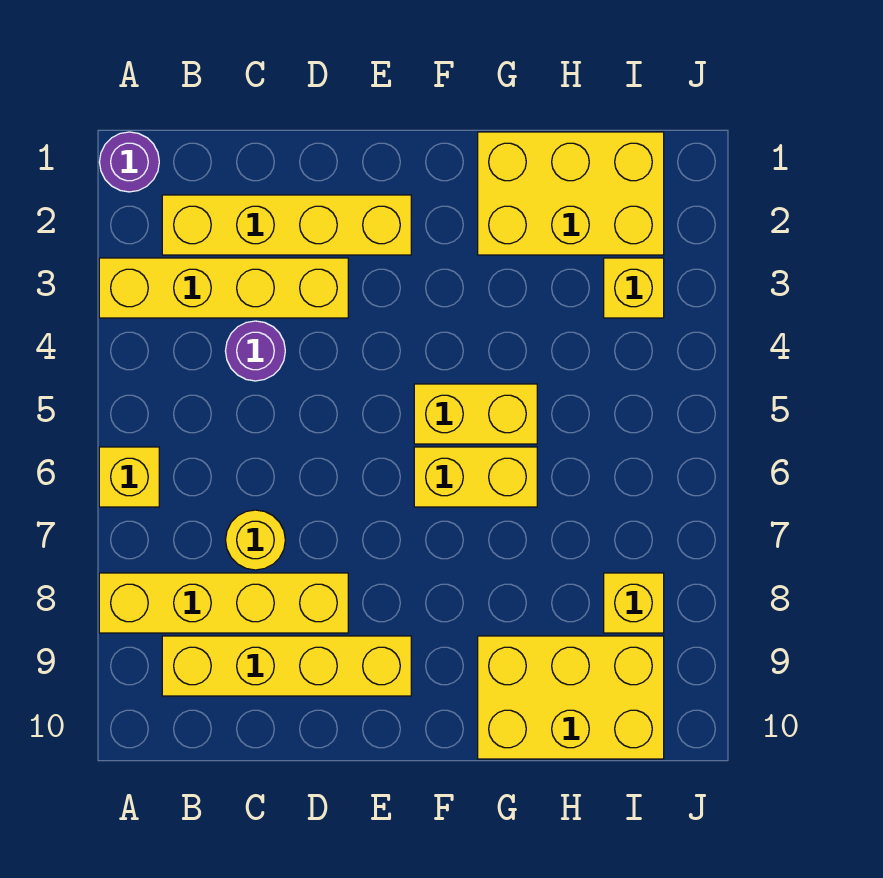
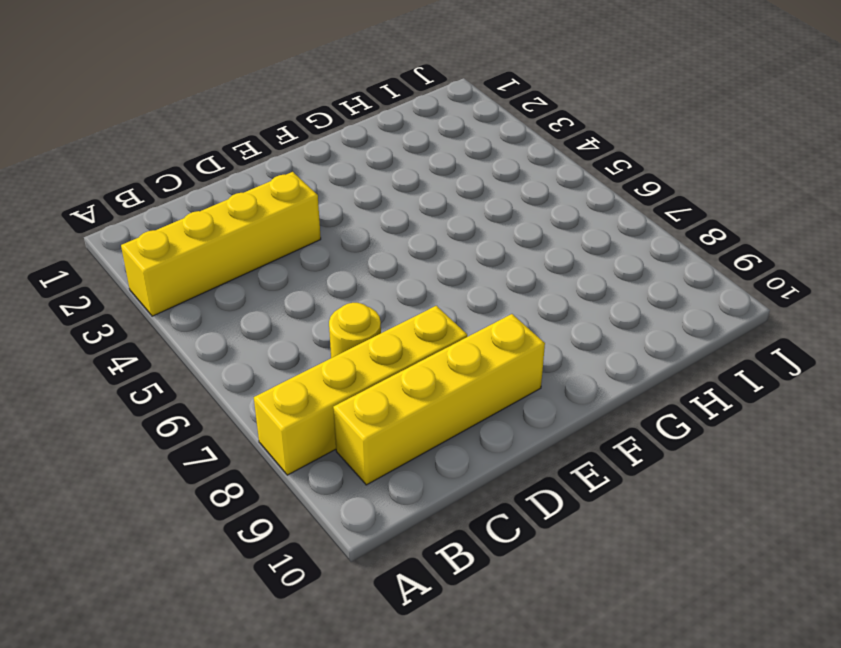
none -> purple round brick A1 level 1
none -> yellow brick A6 level 1
none -> yellow brick B2:E2 level 1

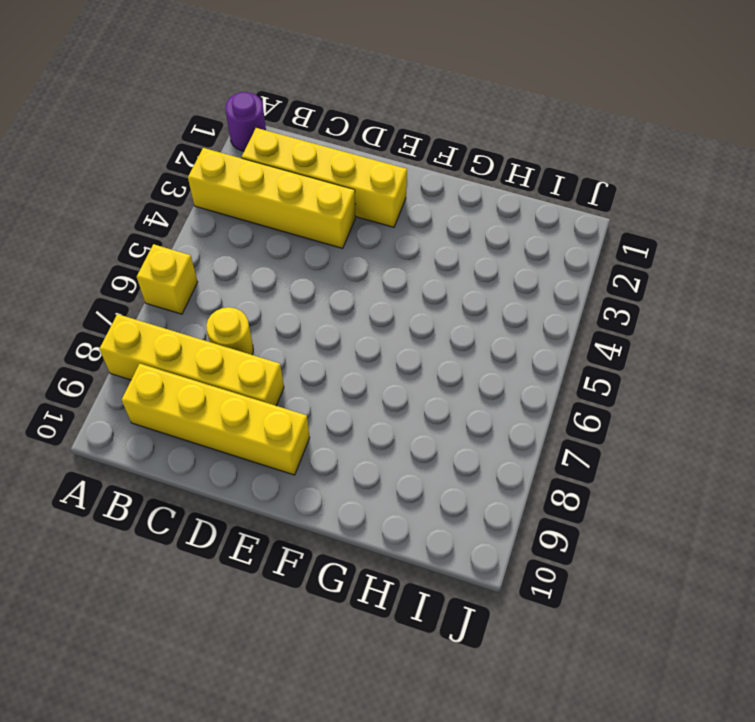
none -> purple round brick C4 level 1
none -> yellow brick F5:G5 level 1
none -> yellow brick F6:G6 level 1

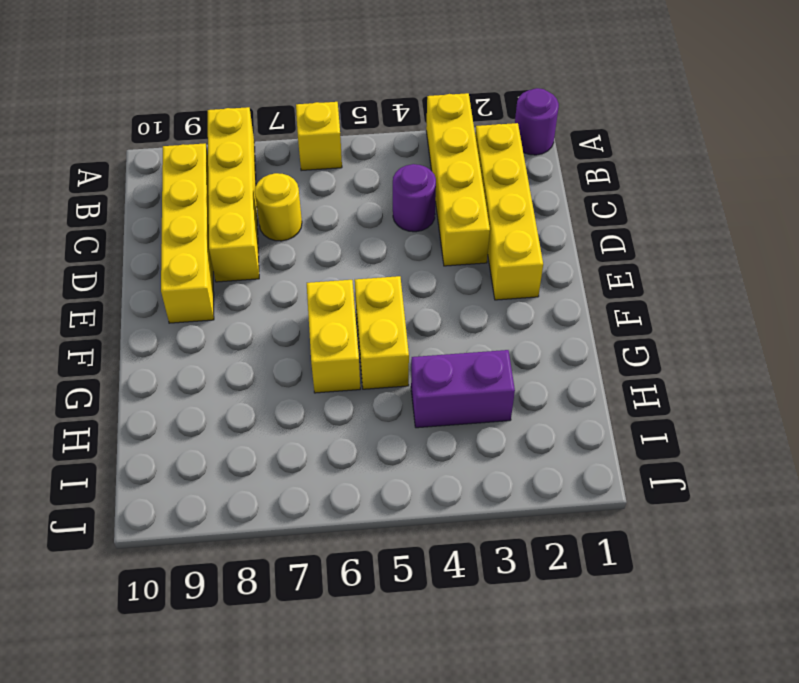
purple brick H3:H4 level 1 -> none
none -> yellow brick G1:I2 level 1
none -> yellow brick G9:I10 level 1
none -> yellow brick I3 level 1

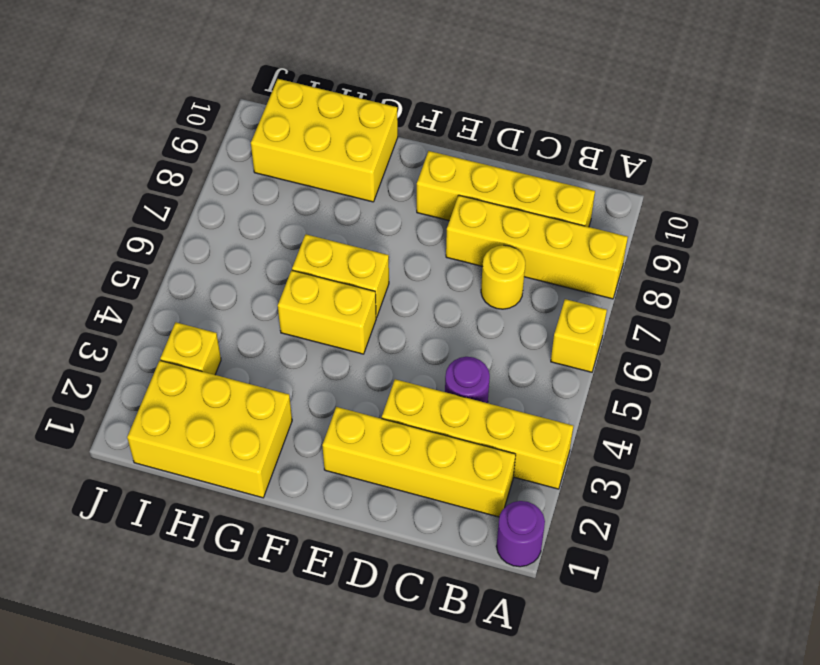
none -> yellow brick I8 level 1

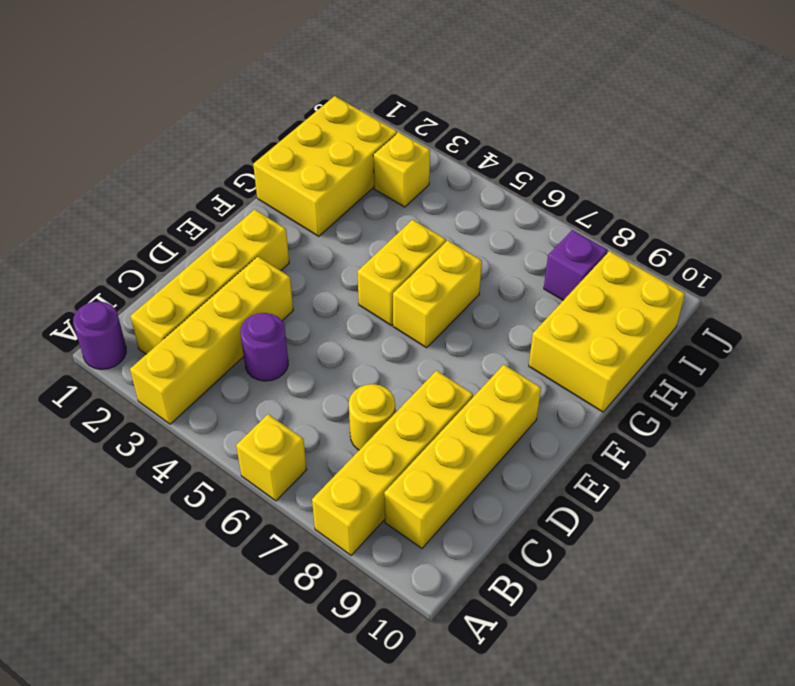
purple brick I8 level 1 -> yellow brick I8 level 1

